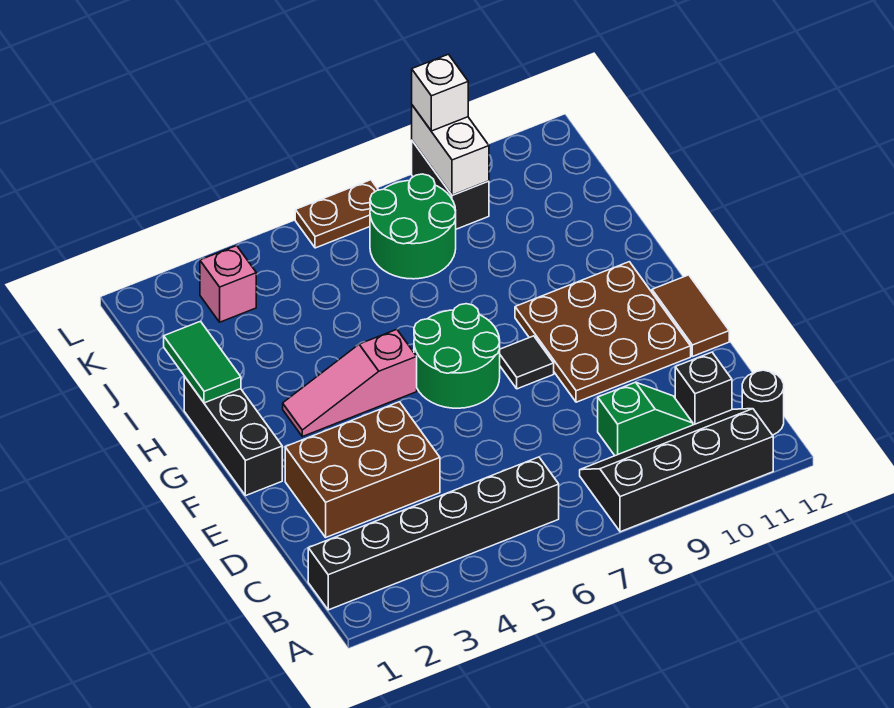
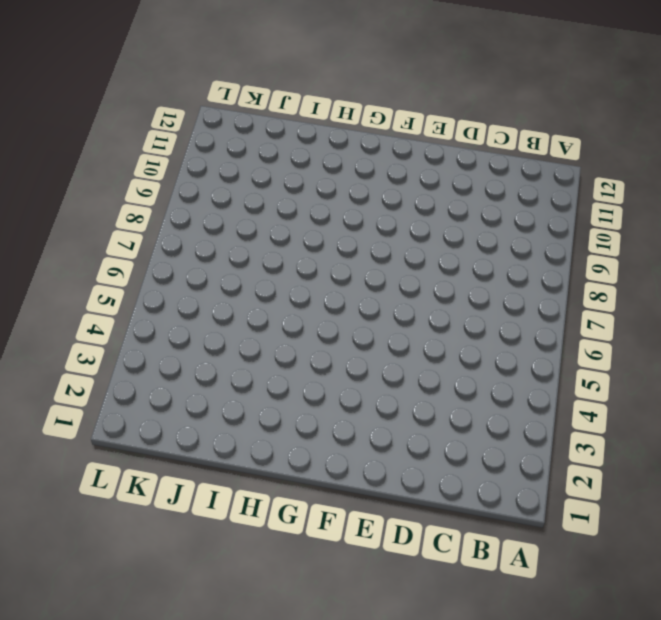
none -> black slope A8:B11 level 1 top A
none -> black brick B1:B6 level 1
none -> black round brick B12 level 1

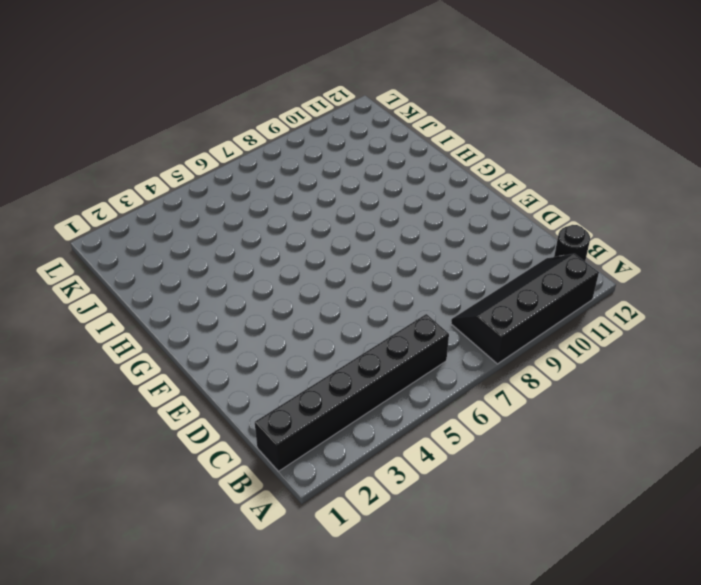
none -> green slope C9:C10 level 1 top 9
none -> black brick C11 level 1
none -> brown brick D2:E4 level 1

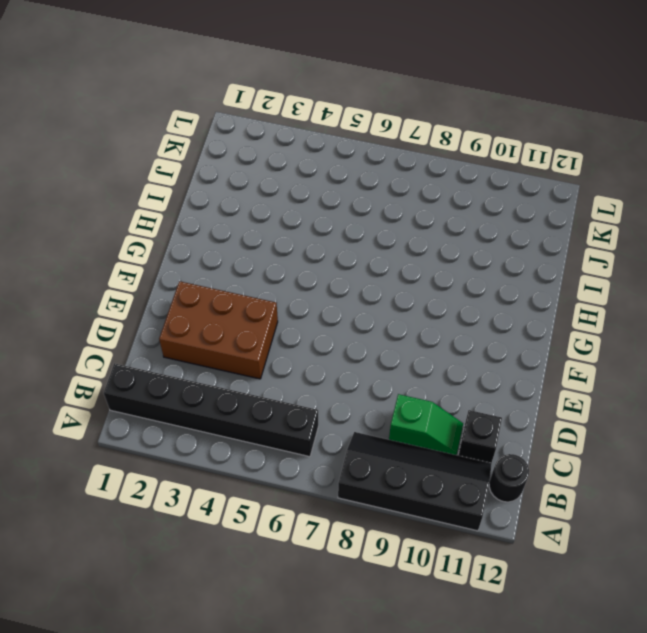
none -> brown plate E9:G11 level 1
none -> brown tile E12:F12 level 1
none -> black brick F1:H1 level 1

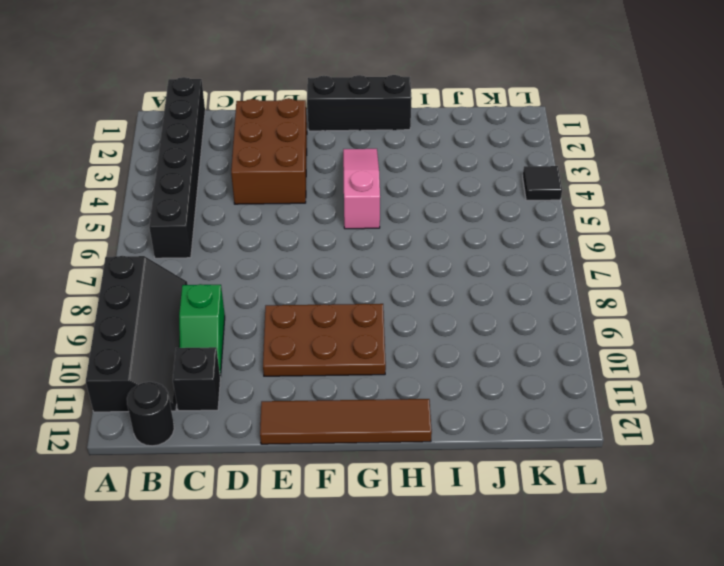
brown plate E9:G10 level 1 -> brown plate E9:G11 level 1
brown tile E12:H12 level 1 -> brown tile E12:F12 level 1
black tile L4 level 1 -> black tile F8 level 1
none -> green round brick F6:G7 level 1
none -> green round brick J7:K8 level 1
none -> pink brick K3 level 1

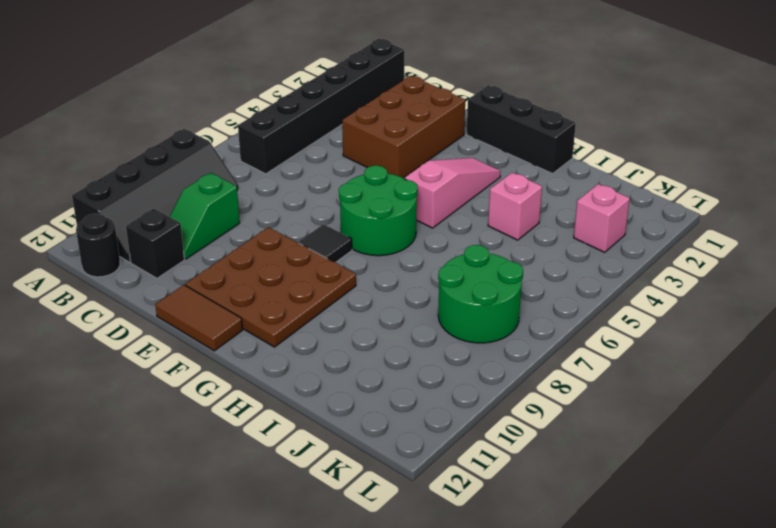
pink brick I4 level 1 -> none
none -> black brick K9:L9 level 1
none -> brown plate L6:L7 level 1
none -> green tile H1:I1 level 2

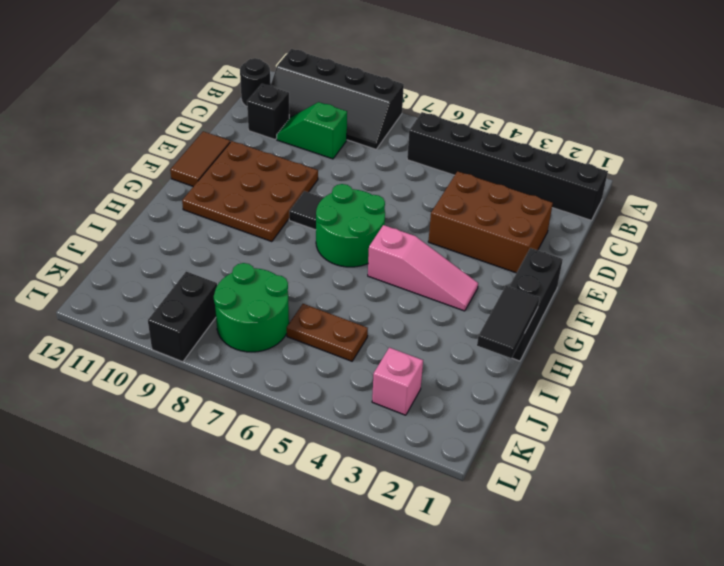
black tile H1:I1 level 2 -> green tile H1:I1 level 2
brown plate J5:J6 level 1 -> brown plate L6:L7 level 1
none -> white brick K9:L9 level 2
none -> white brick L9 level 3

